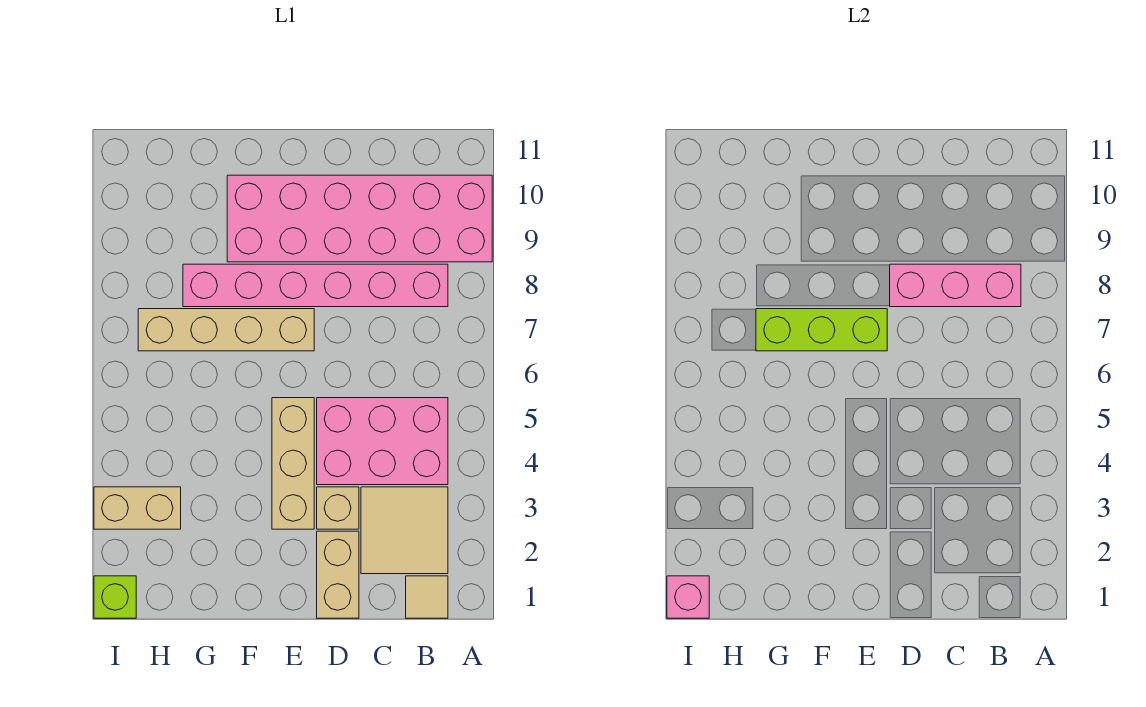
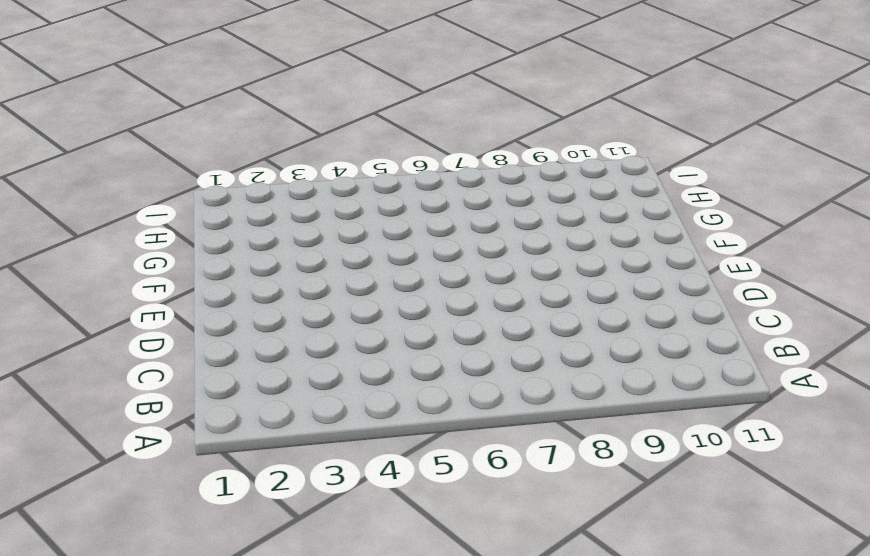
none -> pink brick A9:F10 level 1
none -> tan tile B1 level 1
none -> tan tile B2:C3 level 1

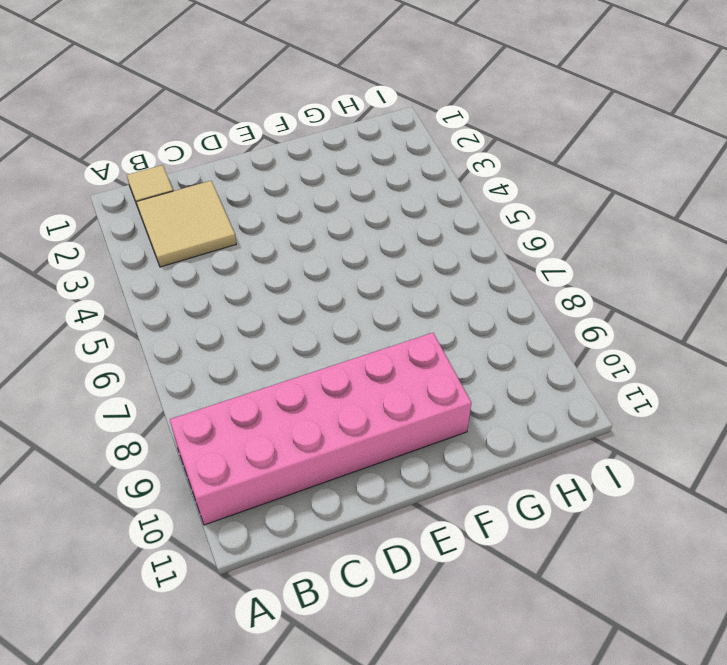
none -> pink brick B4:D5 level 1
none -> pink brick B8:G8 level 1
none -> tan brick D1:D2 level 1

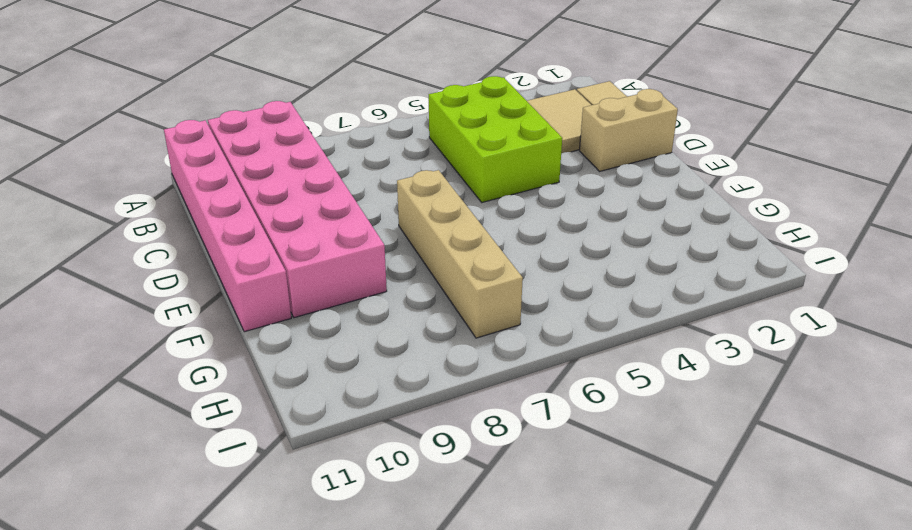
pink brick A11:F11 level 1 -> pink brick B8:G8 level 1
lime brick B4:D5 level 1 -> pink brick B4:D5 level 1
none -> tan brick D3 level 1
none -> tan brick E3:E5 level 1
none -> tan brick H3:I3 level 1

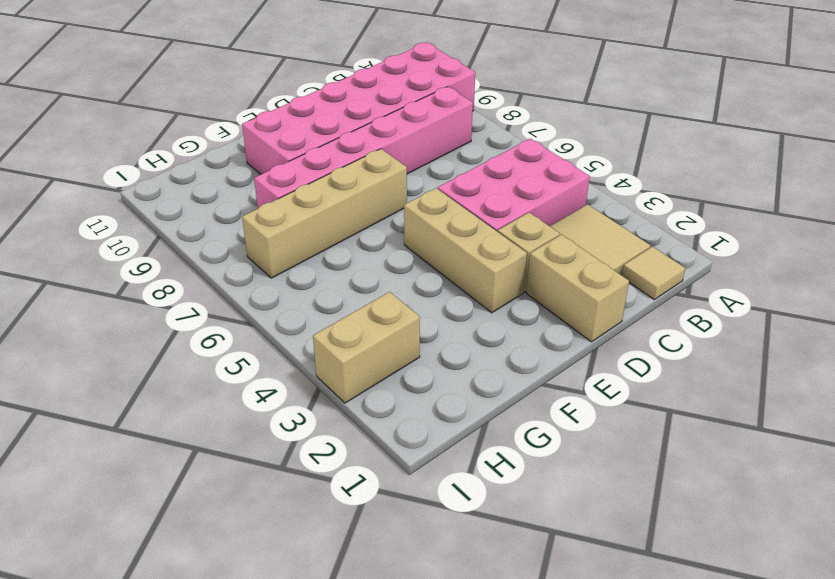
none -> lime brick I1 level 1
none -> pink brick B8:D8 level 2
none -> lime brick E7:G7 level 2

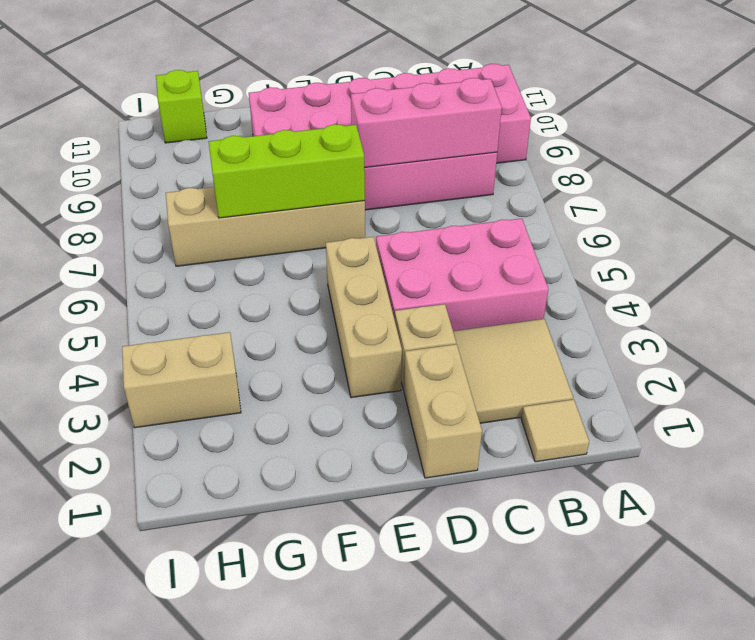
lime brick H11 level 1 -> lime brick I1 level 1
none -> pink brick I1 level 2

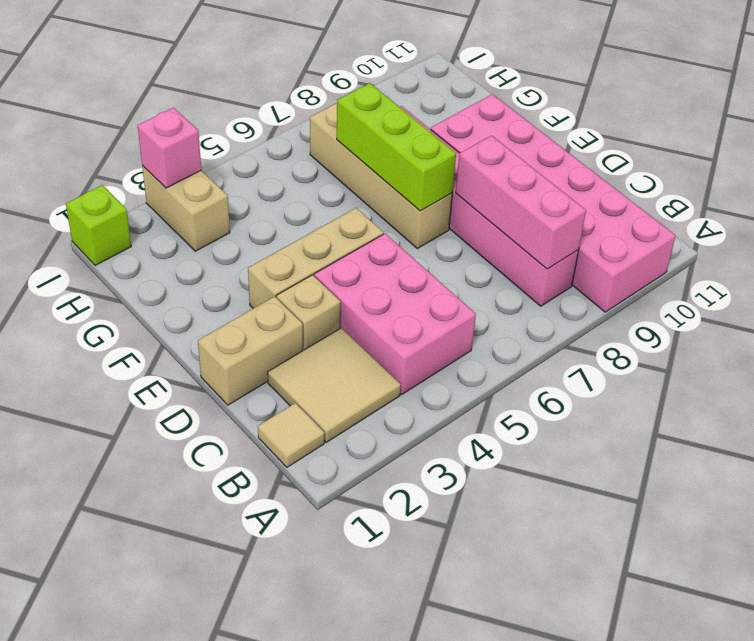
pink brick I3 level 2 -> pink brick I1 level 2

